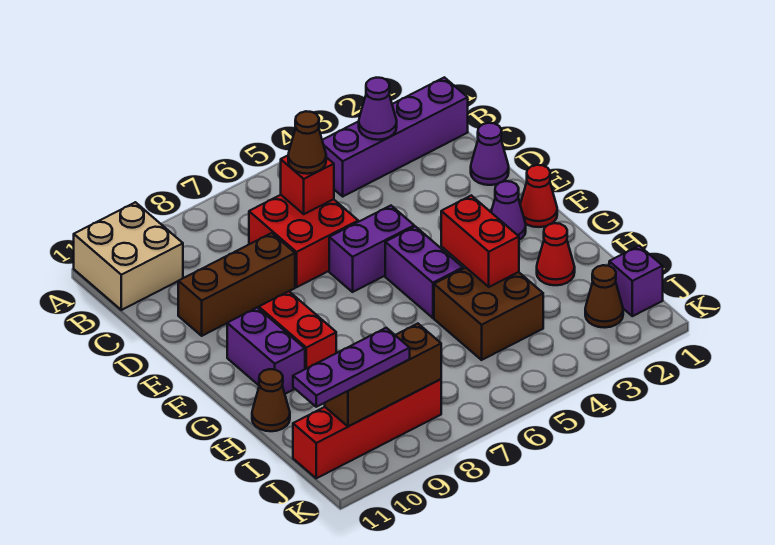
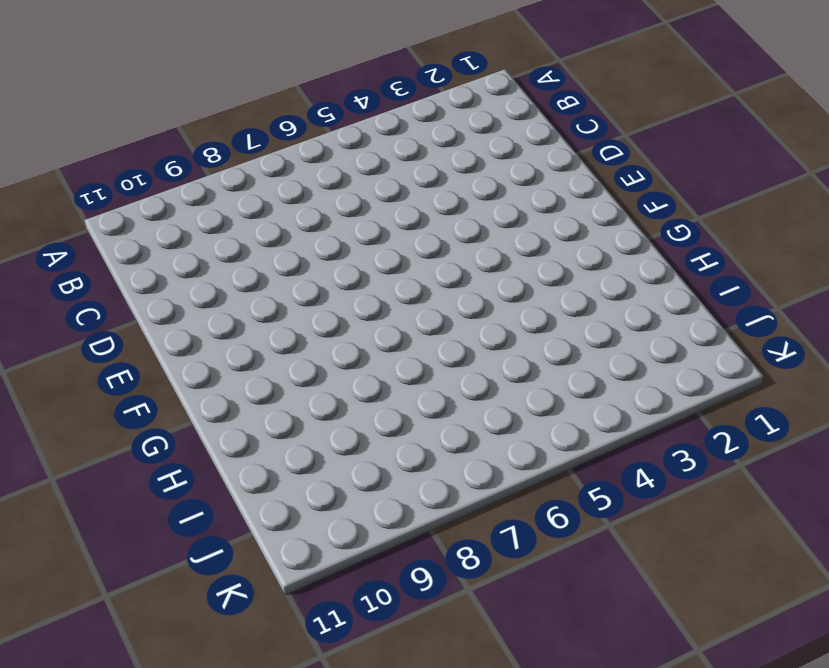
none -> tan brick A10:B11 level 1
none -> purple brick B1:B4 level 1
none -> red brick C6:D7 level 1

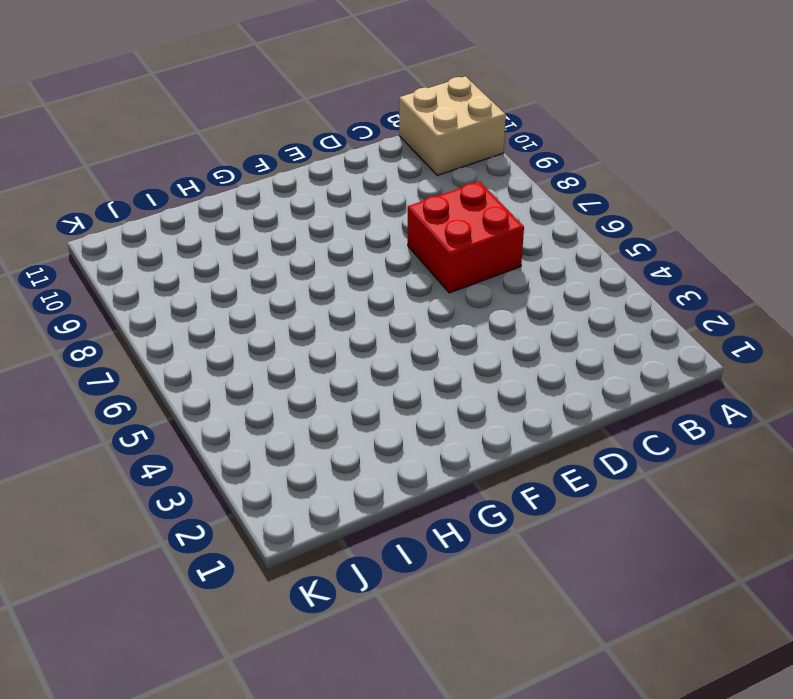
none -> purple brick B1:B4 level 1
none -> purple cone D1 level 1
none -> brown brick D8:D10 level 1

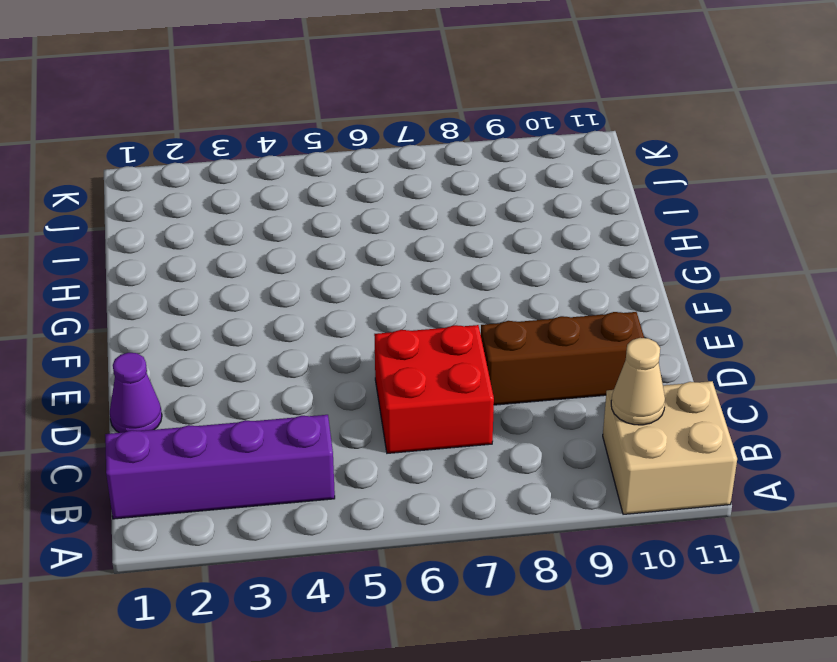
tan cone B10 level 2 -> none
none -> purple brick E5:E6 level 1
none -> red cone F1 level 1
none -> purple cone F2 level 1

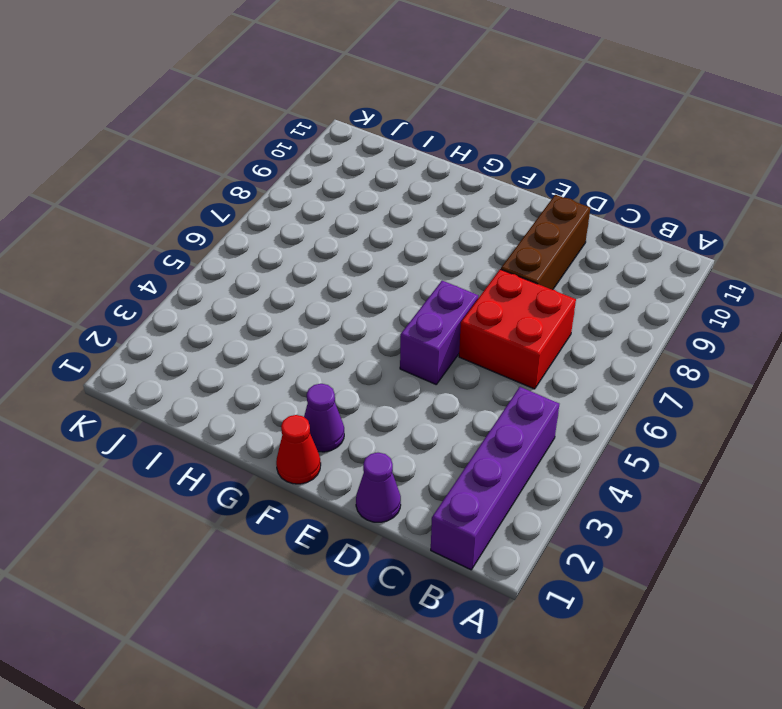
none -> tan brick A10:B11 level 1
none -> purple brick F5:G5 level 1
none -> red brick F9:G9 level 1

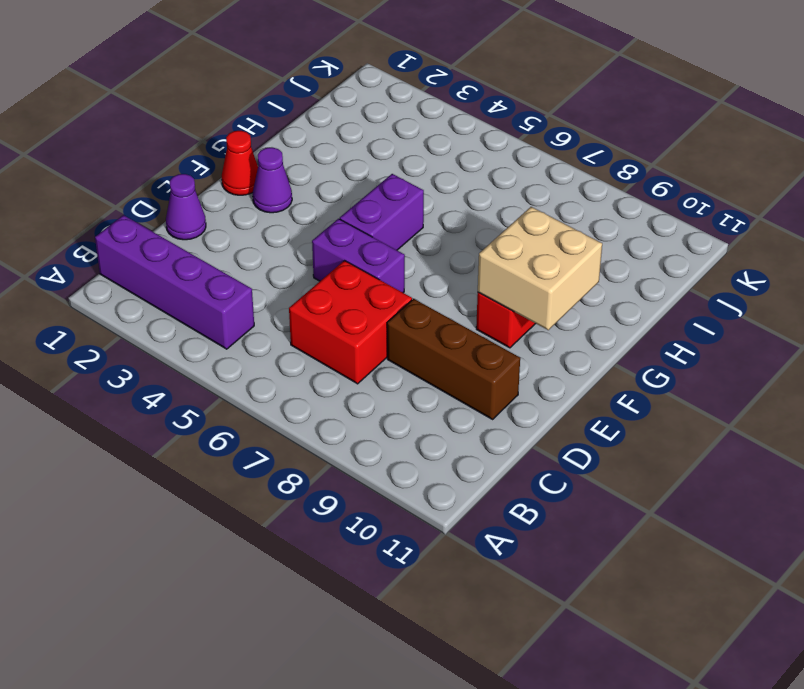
tan brick F9:G10 level 2 -> tan brick A10:B11 level 1
none -> purple brick F10:G10 level 1
none -> red cone H2 level 1
none -> brown brick H4:I5 level 1

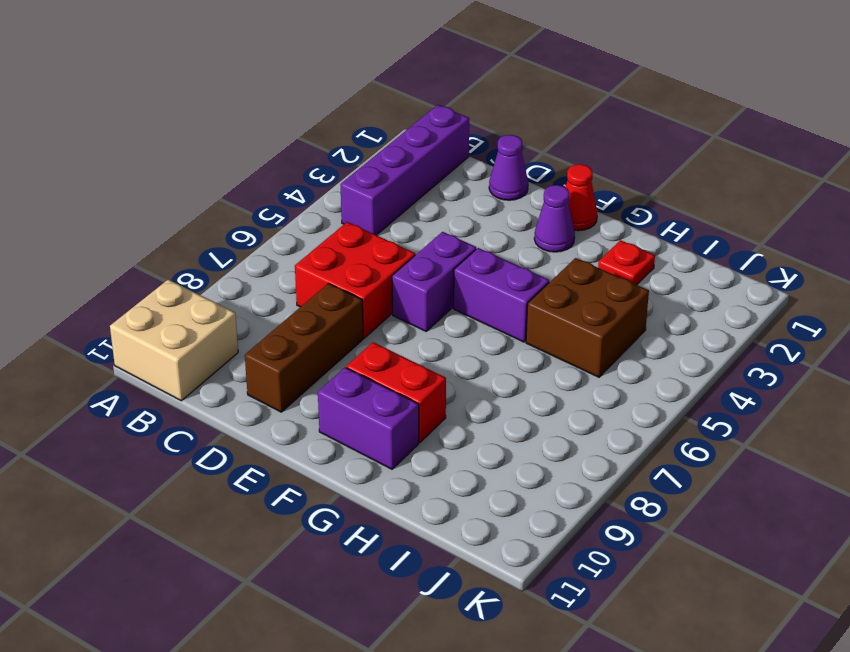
red plate H2 level 1 -> red cone H2 level 1
none -> brown cone H11 level 1
none -> purple brick J1 level 1
none -> brown cone J2 level 1

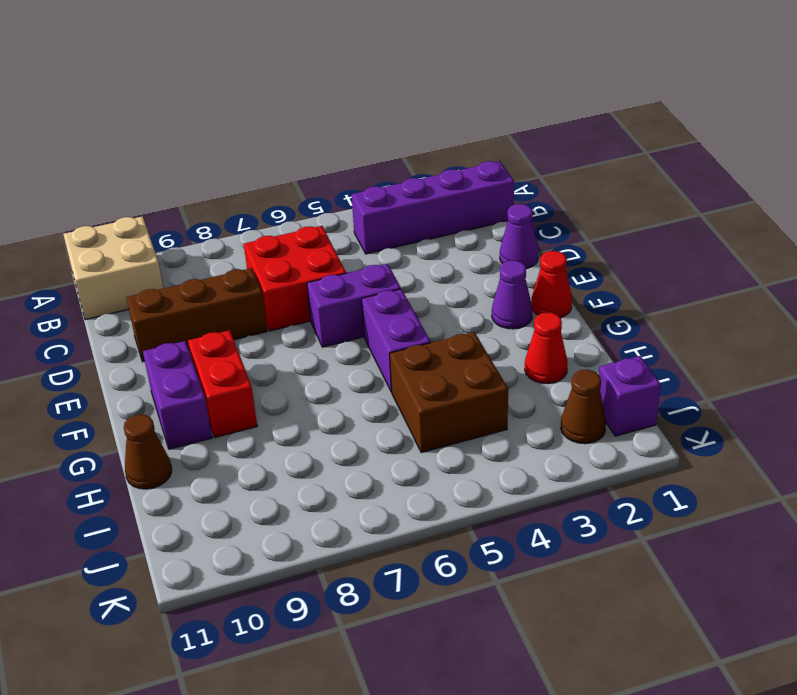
none -> red brick J8:J11 level 1
none -> purple cone B3 level 2
none -> red brick C6 level 2

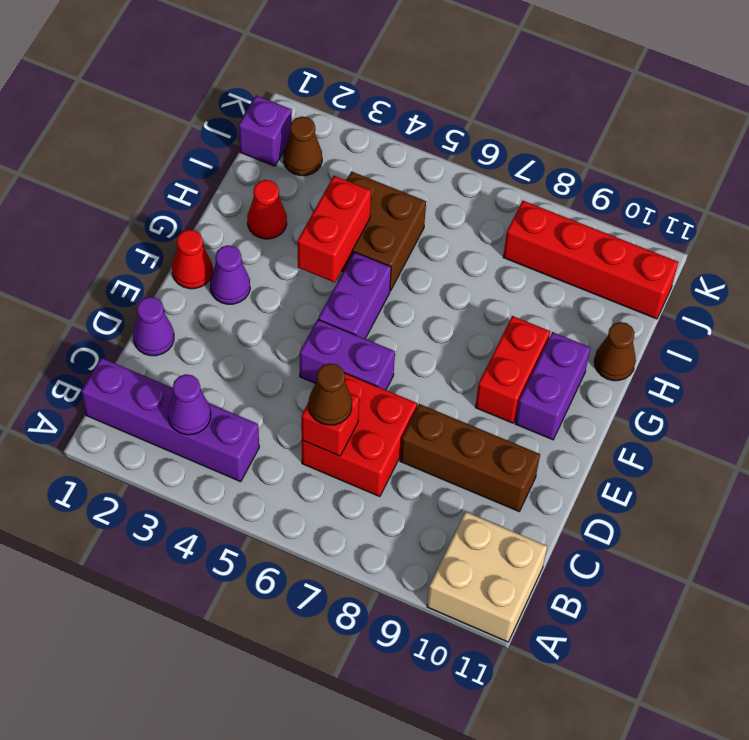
none -> brown brick J8:J10 level 2
none -> purple plate J9:J11 level 3

